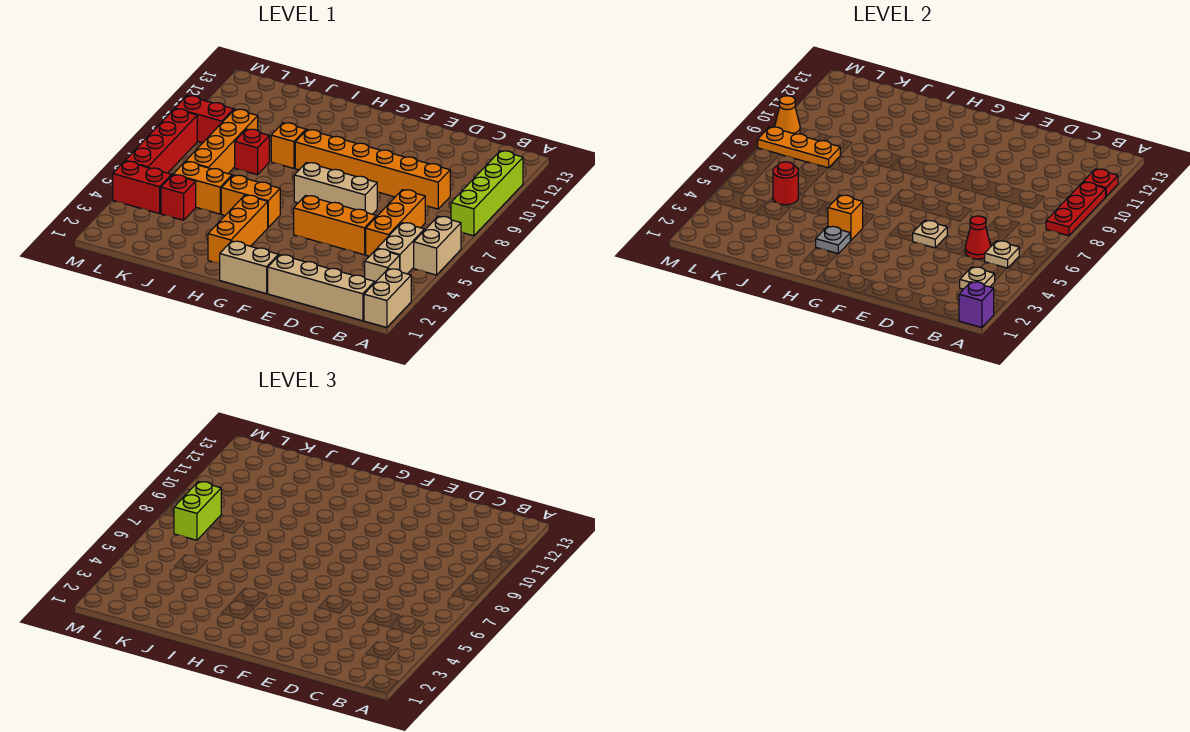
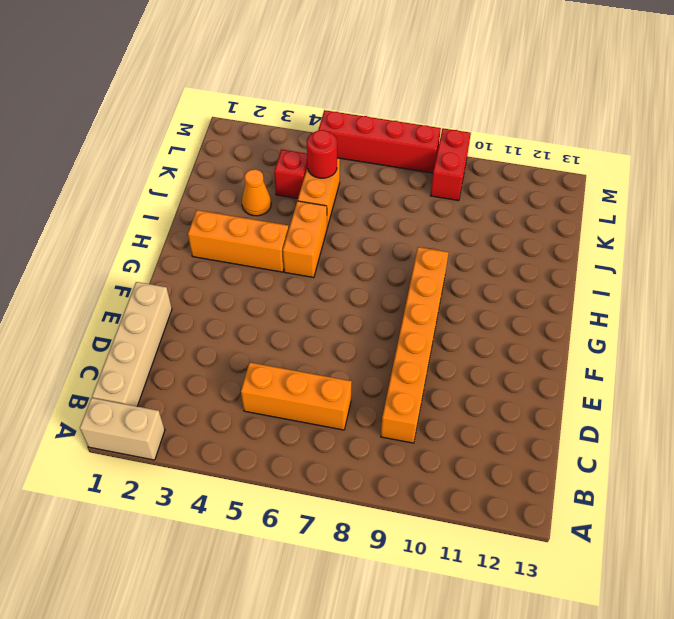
orange cone J3 level 1 -> orange cone M9 level 2
none -> tan brick A5:A6 level 1
none -> lime brick A8:A11 level 1
none -> tan brick B3 level 1
none -> tan brick B4:B5 level 1

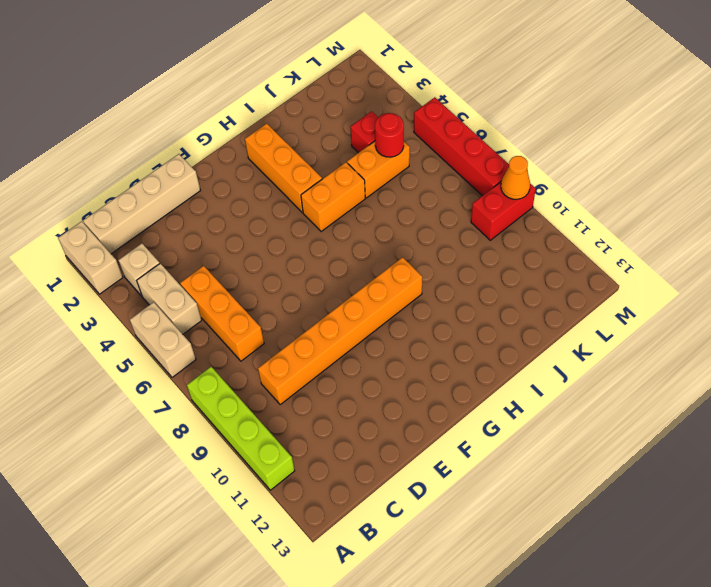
none -> orange brick D5:F5 level 1
none -> tan brick E7:G7 level 1
none -> tan brick F1:G1 level 1
none -> orange brick I9 level 1

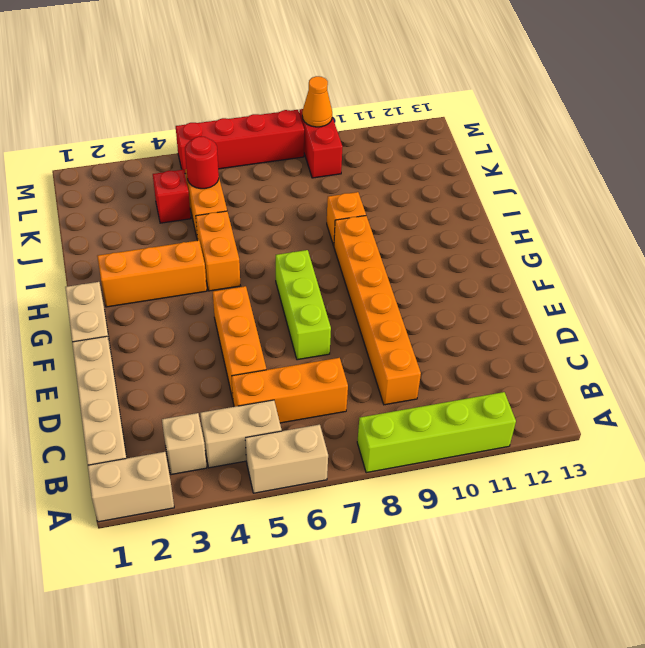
lime brick E7:G7 level 1 -> tan brick E7:G7 level 1
none -> red brick J8 level 1
none -> orange brick K6:K9 level 1
none -> red brick L4:M4 level 1
none -> purple brick A1 level 2

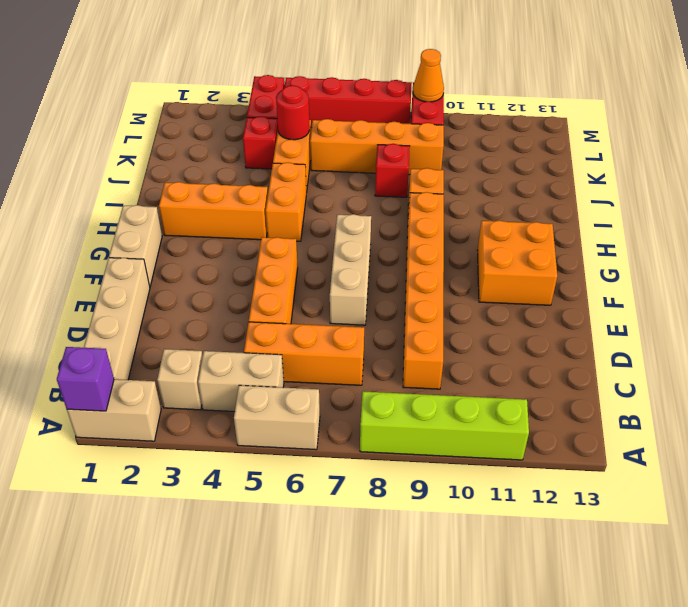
orange brick F11:G12 level 1 -> none
none -> red plate A8:A10 level 2
none -> red plate A11 level 2
none -> tan plate B3 level 2
none -> tan plate B5 level 2

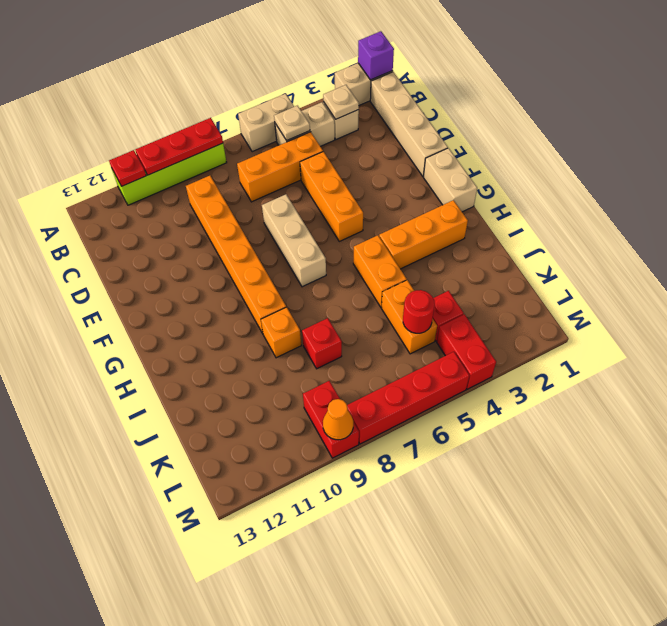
none -> orange brick K6:K9 level 1
none -> red cone C5 level 2
none -> tan plate E5 level 2
none -> grey plate H3 level 2

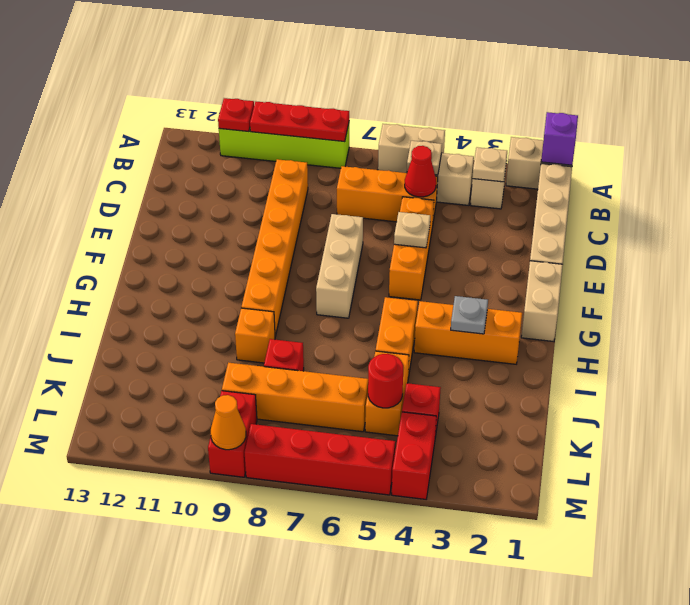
none -> orange brick H4 level 2
none -> orange plate K8:M8 level 2
none -> lime brick L7:L8 level 3

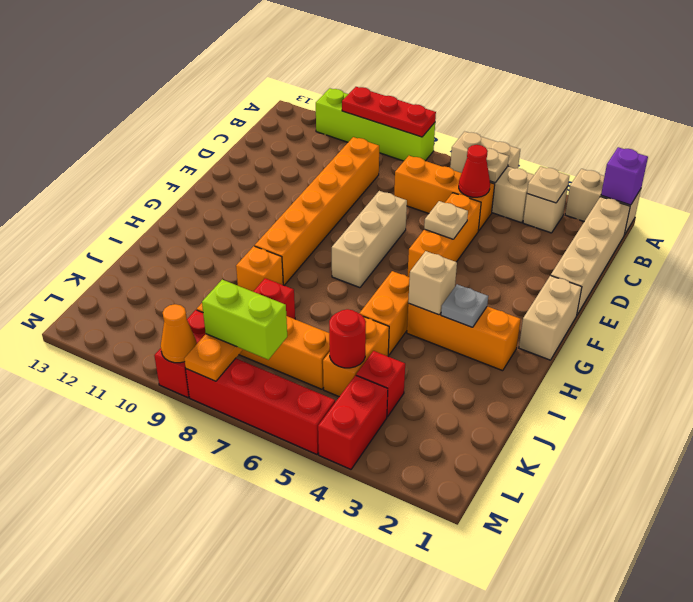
tan brick H4 level 2 -> orange brick H4 level 2
none -> red plate A11 level 2

